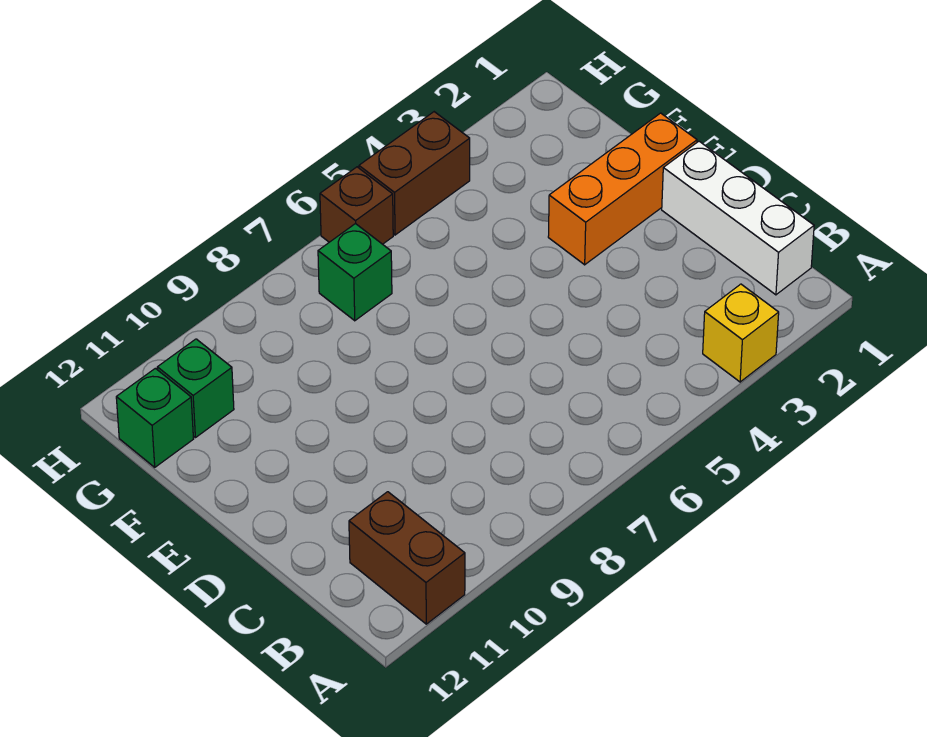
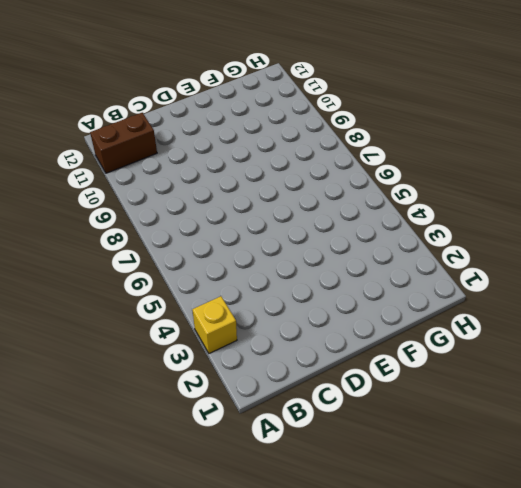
none -> white brick B1:D1 level 1
none -> orange brick E1:E3 level 1

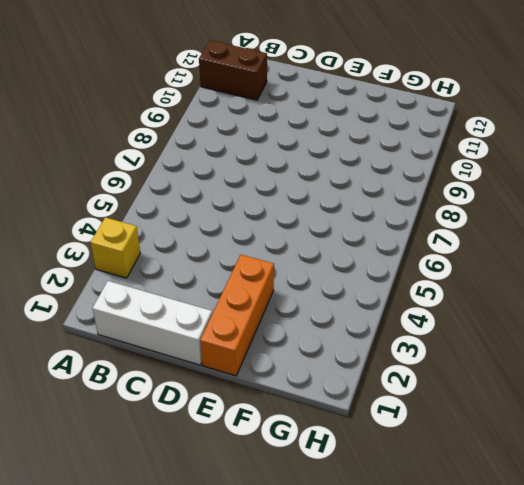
none -> green brick G7 level 1
none -> green brick G11 level 1

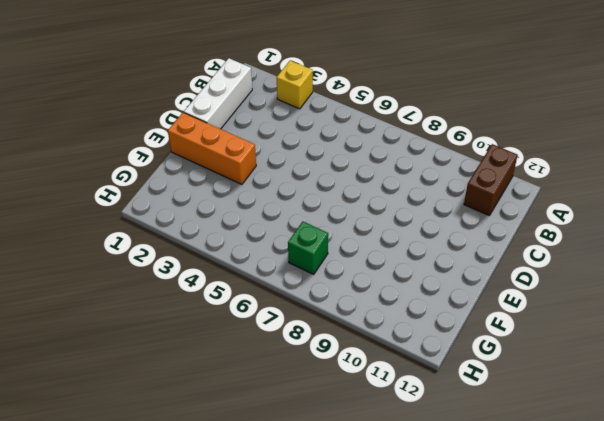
none -> green brick G11 level 1
none -> green brick G12 level 1

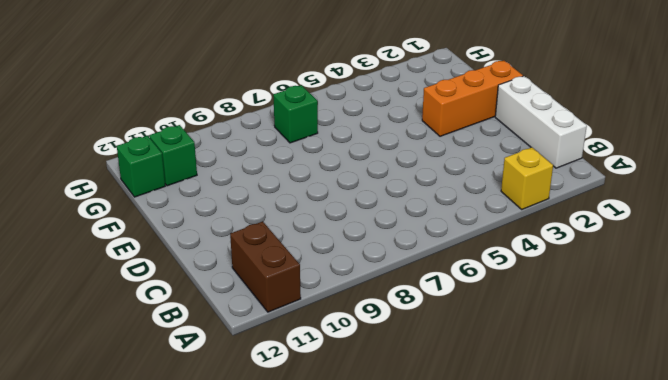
none -> brown brick H4:H5 level 1
none -> brown brick H6 level 1

